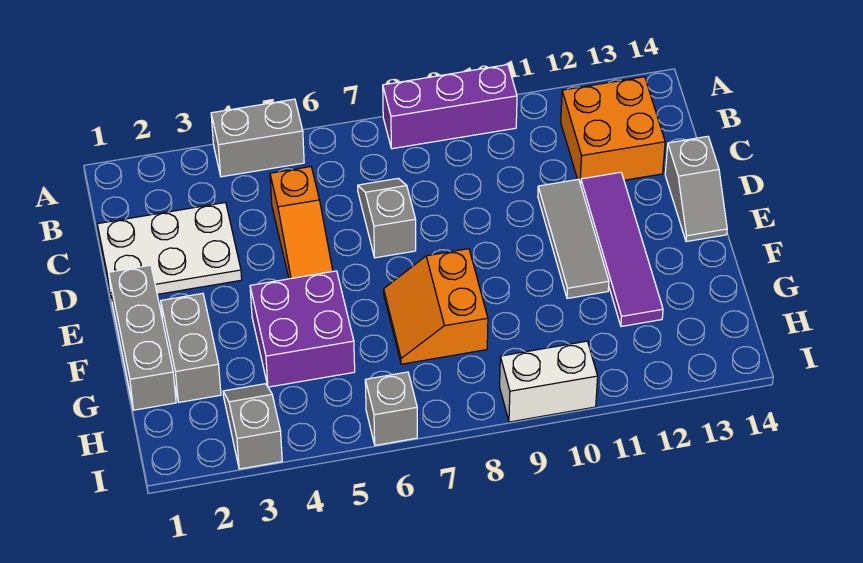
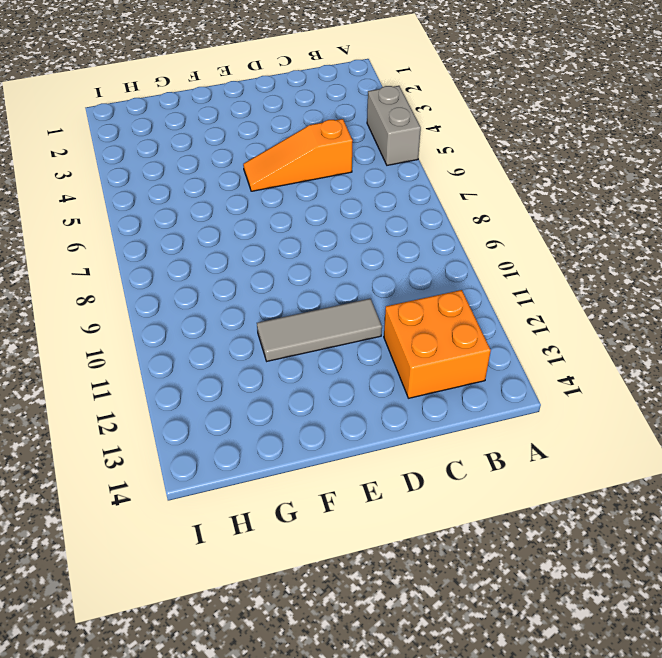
none -> purple brick A8:A10 level 1
none -> white plate C1:D3 level 1
none -> grey slope C7:D7 level 1 top D

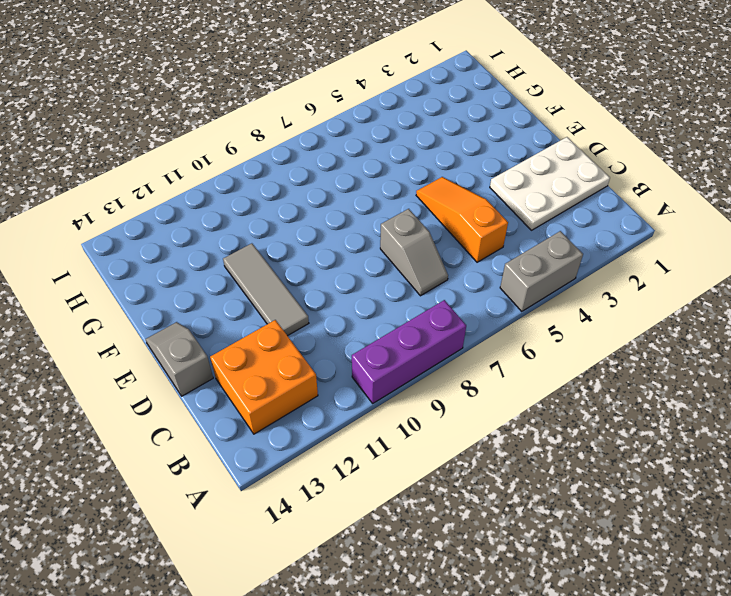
none -> purple tile D12:G12 level 1
none -> grey brick E1:G1 level 1
none -> grey brick F2:G2 level 1

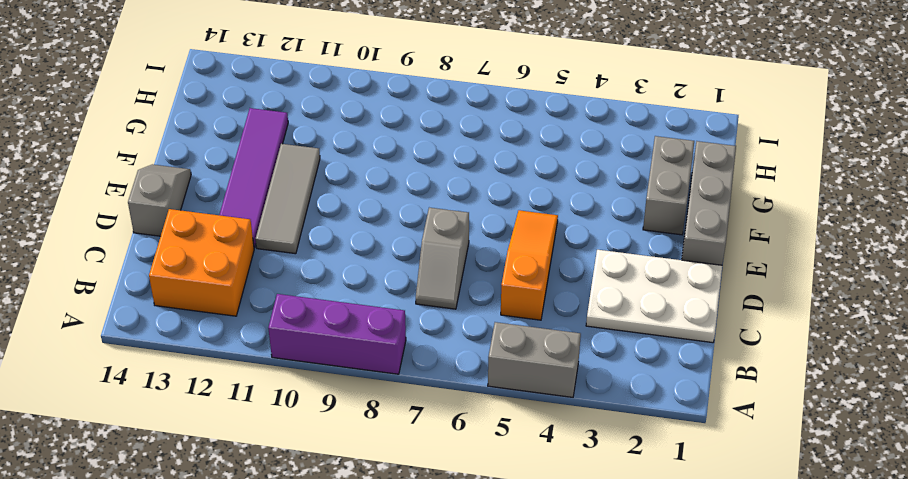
none -> purple brick F4:G5 level 1
none -> orange slope F7:G8 level 1 top 8
none -> grey slope H3:I3 level 1 top I

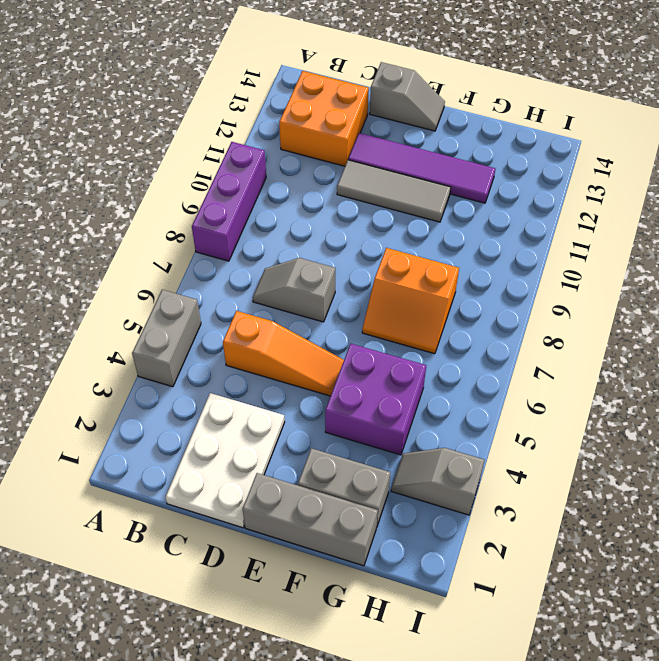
none -> grey brick I6 level 1
none -> white brick I9:I10 level 1

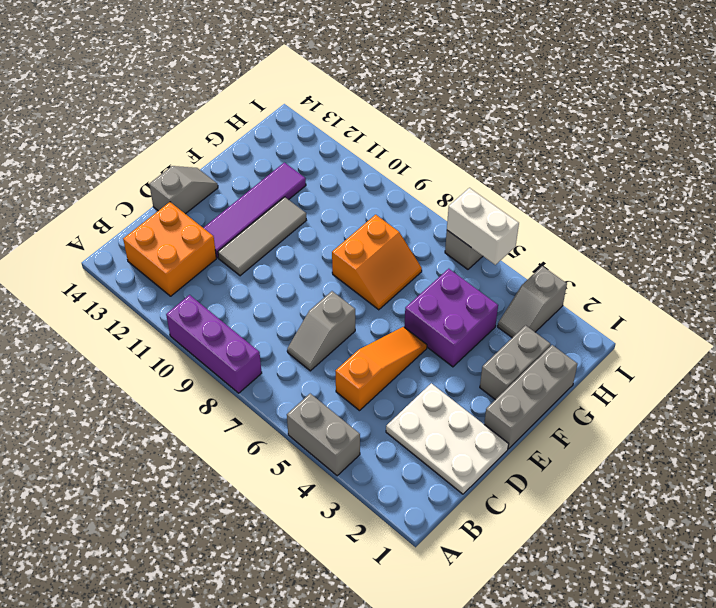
white brick I5:I6 level 2 -> white brick I9:I10 level 1

